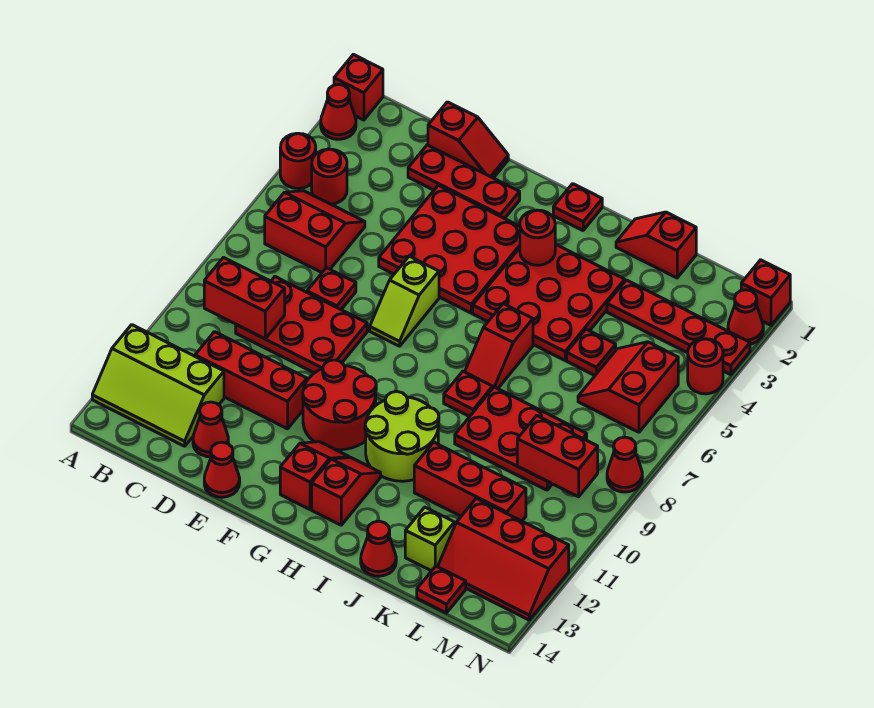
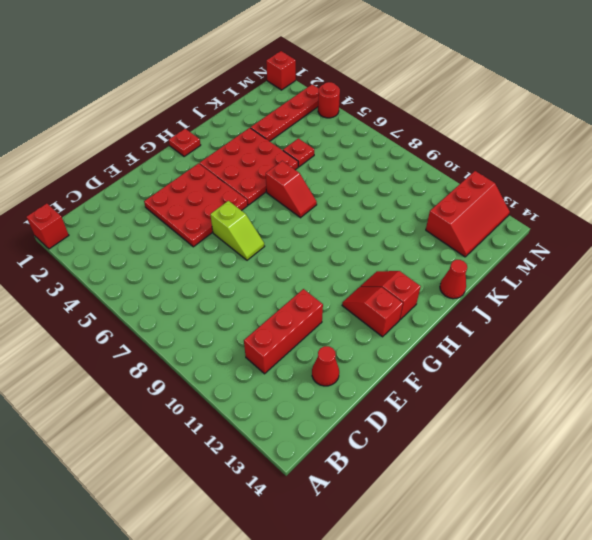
none -> red cone A2 level 1
none -> red round brick A4 level 1
none -> lime slope A12:C13 level 1 top 12
none -> red round brick B4 level 1

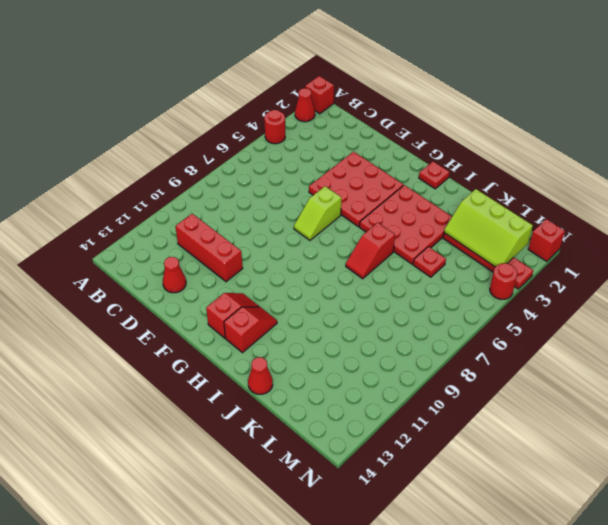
lime slope K2:M3 level 2 top 2 -> lime slope A12:C13 level 1 top 12
none -> red round brick B4 level 1
none -> red slope B5:C6 level 1 top 6
none -> red plate C8:E9 level 1
none -> red slope D1:E1 level 1 top D

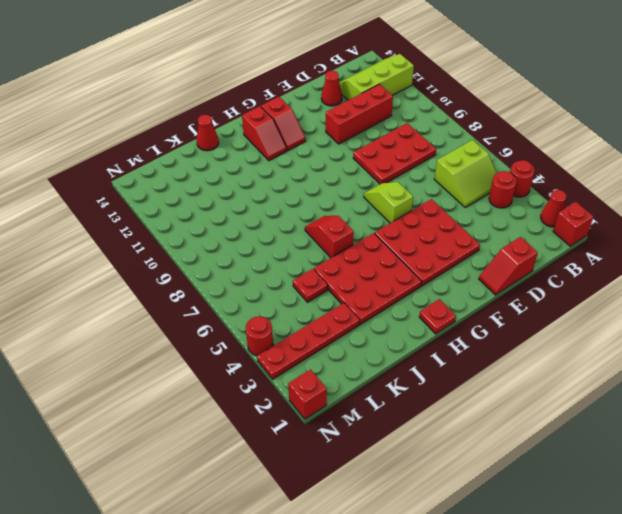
lime slope B5:C6 level 1 top 6 -> red slope B5:C6 level 1 top 6
none -> red plate D2:F2 level 1
none -> red plate D7 level 1
none -> red cone E14 level 1
none -> red round brick F10:G11 level 1

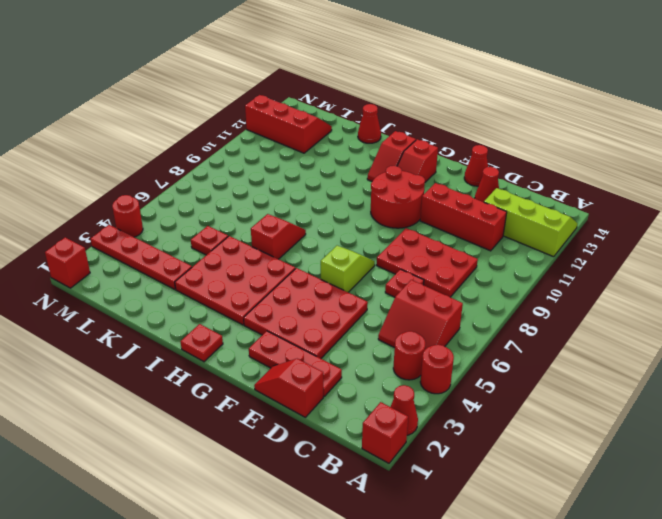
none -> lime round brick H10:I11 level 1
none -> red plate I8 level 1
none -> red slope J1:K1 level 1 top K
none -> red plate J8:L9 level 1

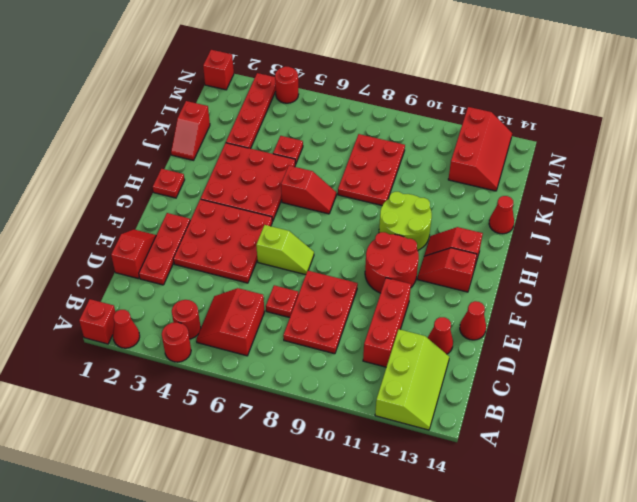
none -> red plate I8 level 1
none -> red brick J11:L11 level 1
none -> lime brick K13 level 1
none -> red slope L5:M6 level 1 top M

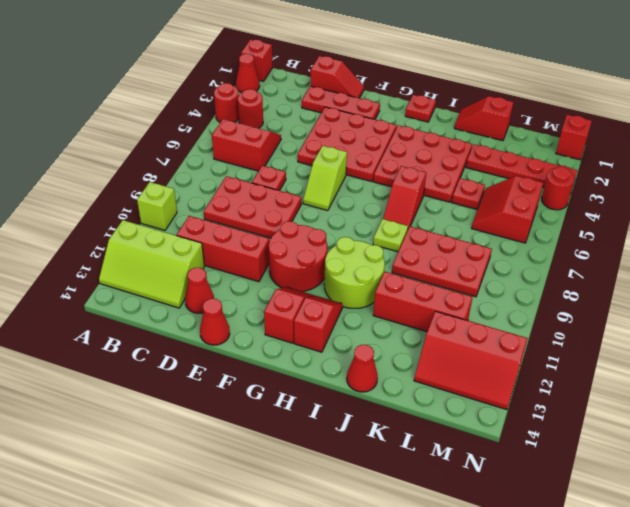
lime brick A10 level 1 -> lime brick K13 level 1
lime plate I8 level 1 -> red plate I8 level 1
none -> red plate L14 level 1
none -> red cone N2 level 1
none -> red cone N8 level 1
none -> red brick B9:C9 level 2

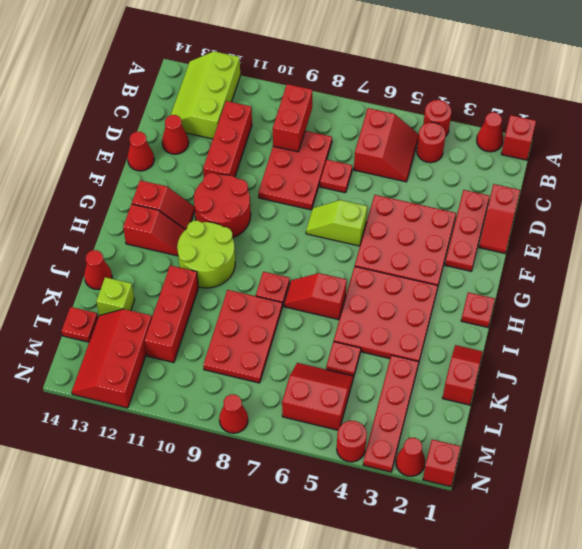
none -> red round brick H3 level 2
none -> red brick L9:M9 level 2

